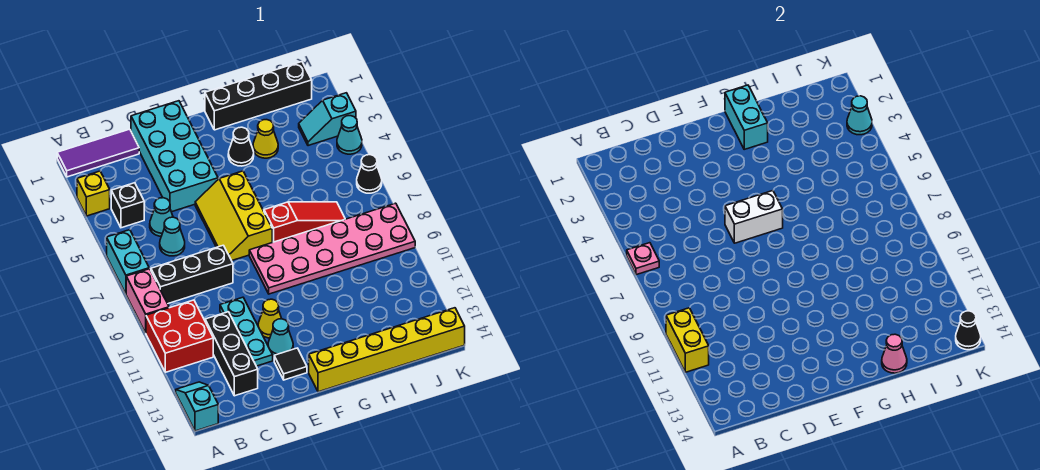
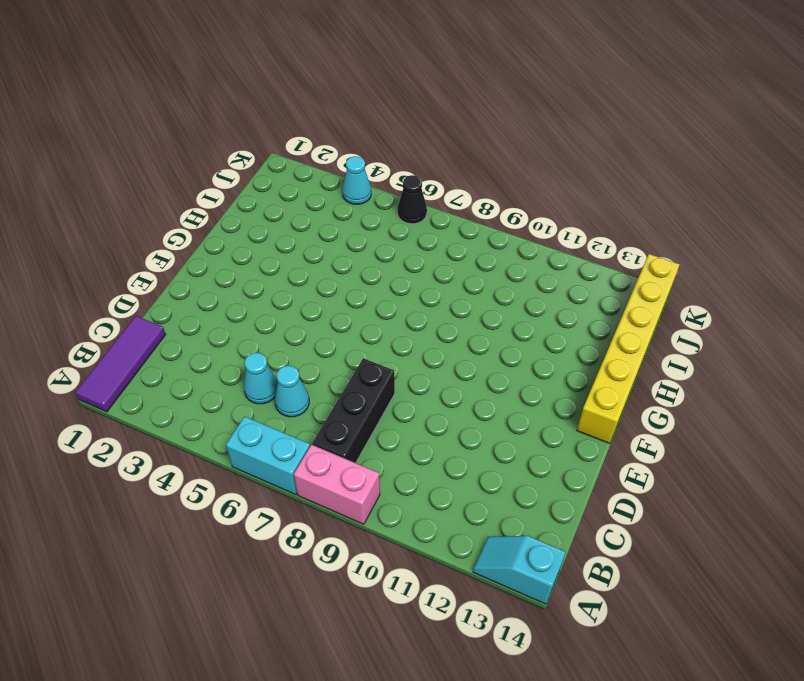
none -> yellow brick A3 level 1
none -> red brick A10:B11 level 1
none -> black brick B4 level 1
none -> black brick C11:C13 level 1

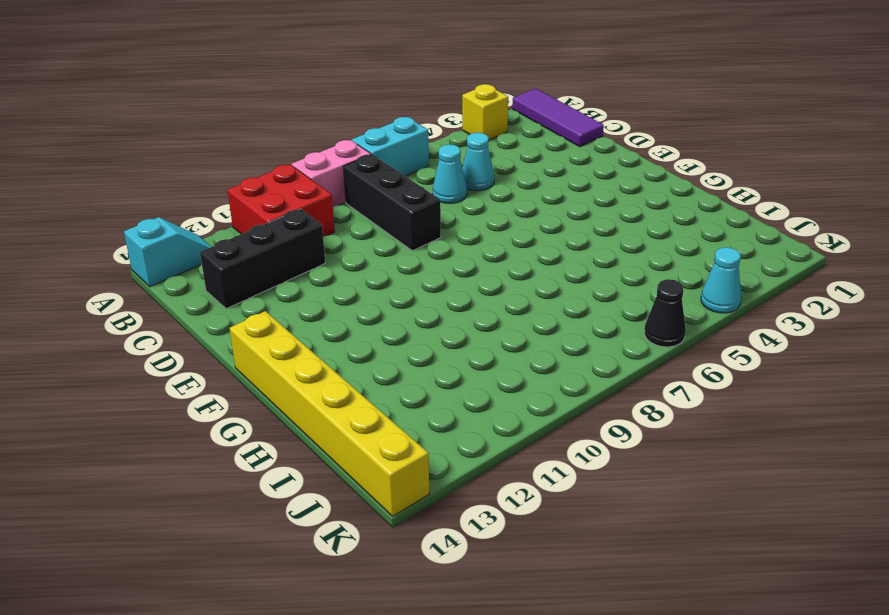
none -> black brick B4 level 1
none -> cyan brick D1:E4 level 1
none -> cyan plate D10:D12 level 1
none -> yellow slope E5:F7 level 1 top F

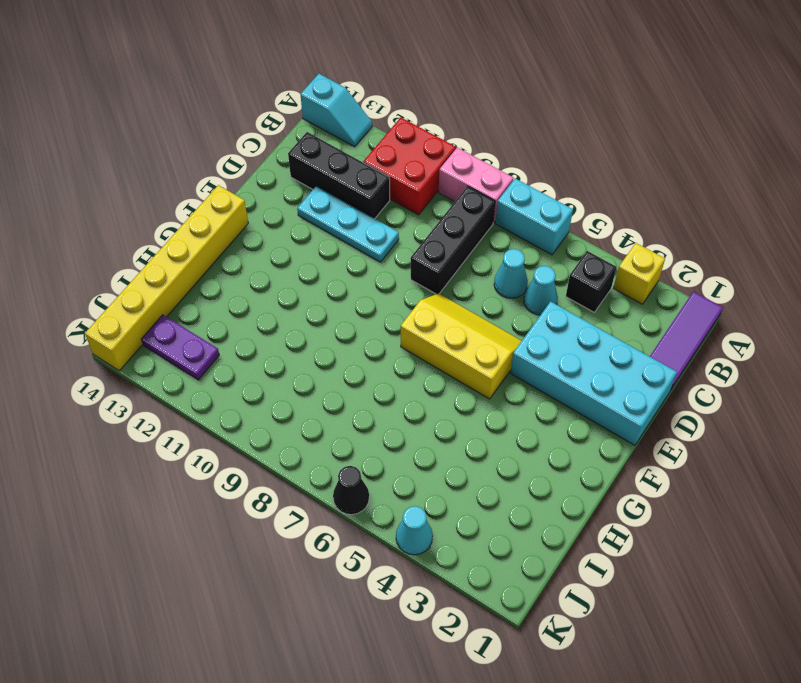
purple plate J12:J13 level 1 -> none
none -> yellow cone E11 level 1
none -> cyan cone E12 level 1
none -> black tile E13 level 1
none -> pink plate F8:K9 level 1

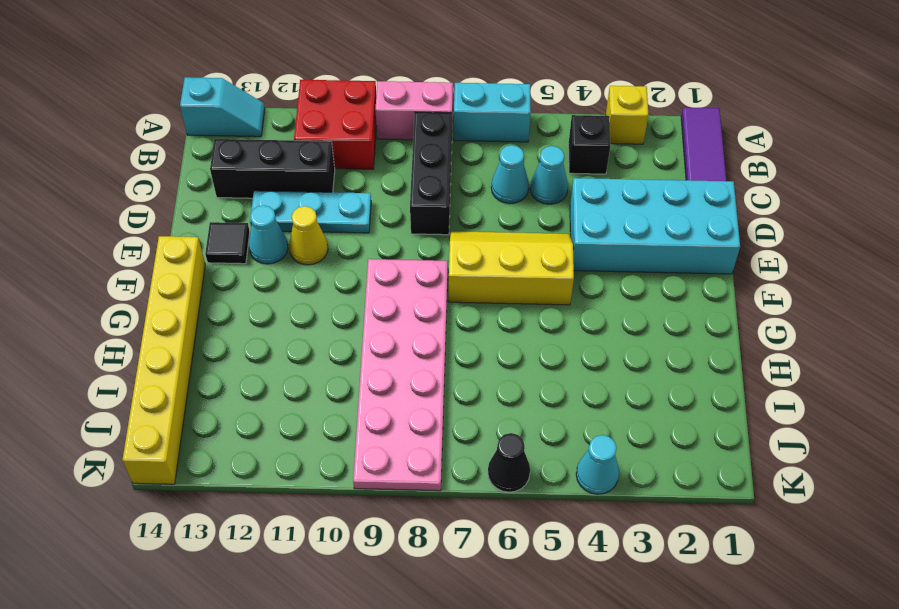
none -> black brick G1:J1 level 1
none -> black cone G3 level 1
none -> red slope G7:I7 level 1 top G
none -> yellow cone H3 level 1

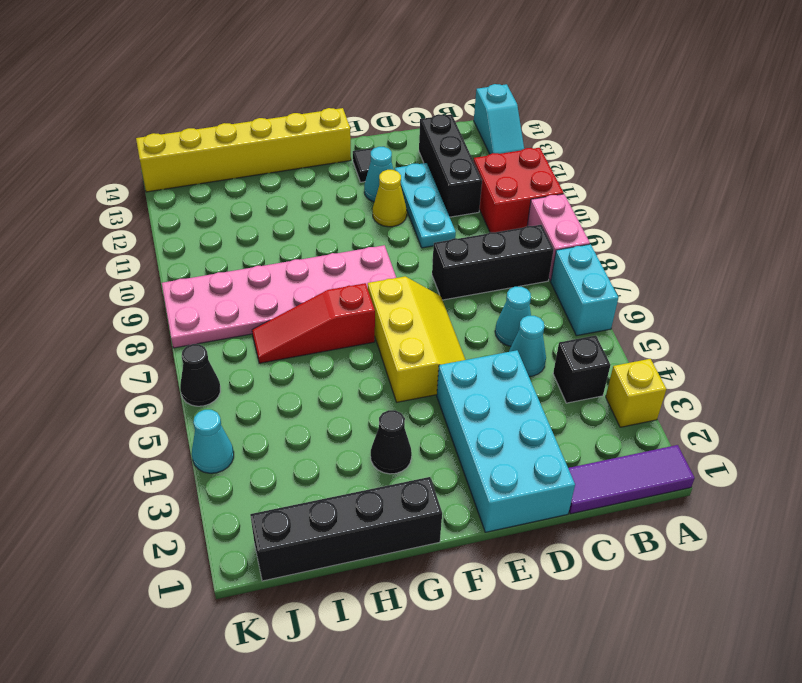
none -> yellow cone H3 level 1
none -> cyan slope J3:K3 level 1 top K
none -> pink plate A6 level 2
none -> yellow brick A10:A11 level 2

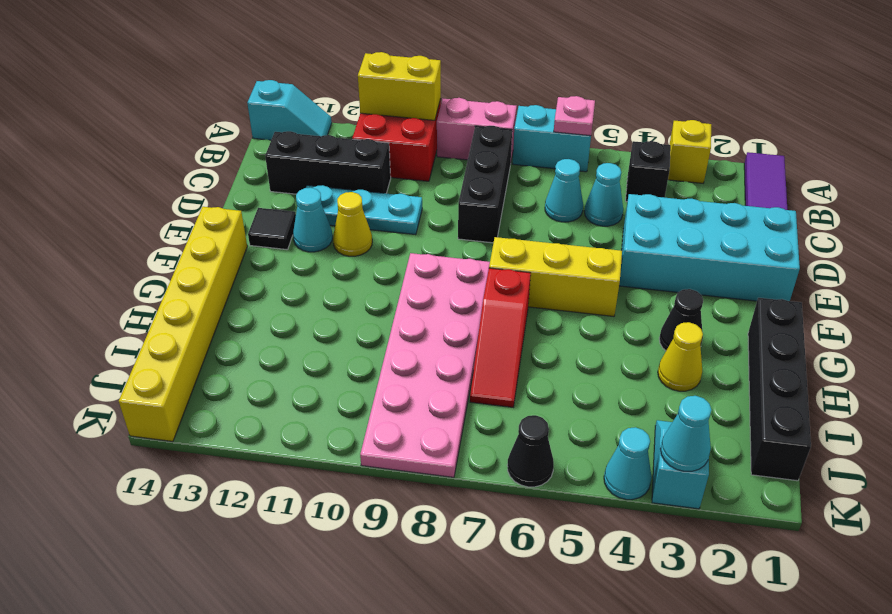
none -> white brick E6:F6 level 2
none -> cyan brick G1:G2 level 2
none -> pink cone H14 level 2
none -> black cone K14 level 2

